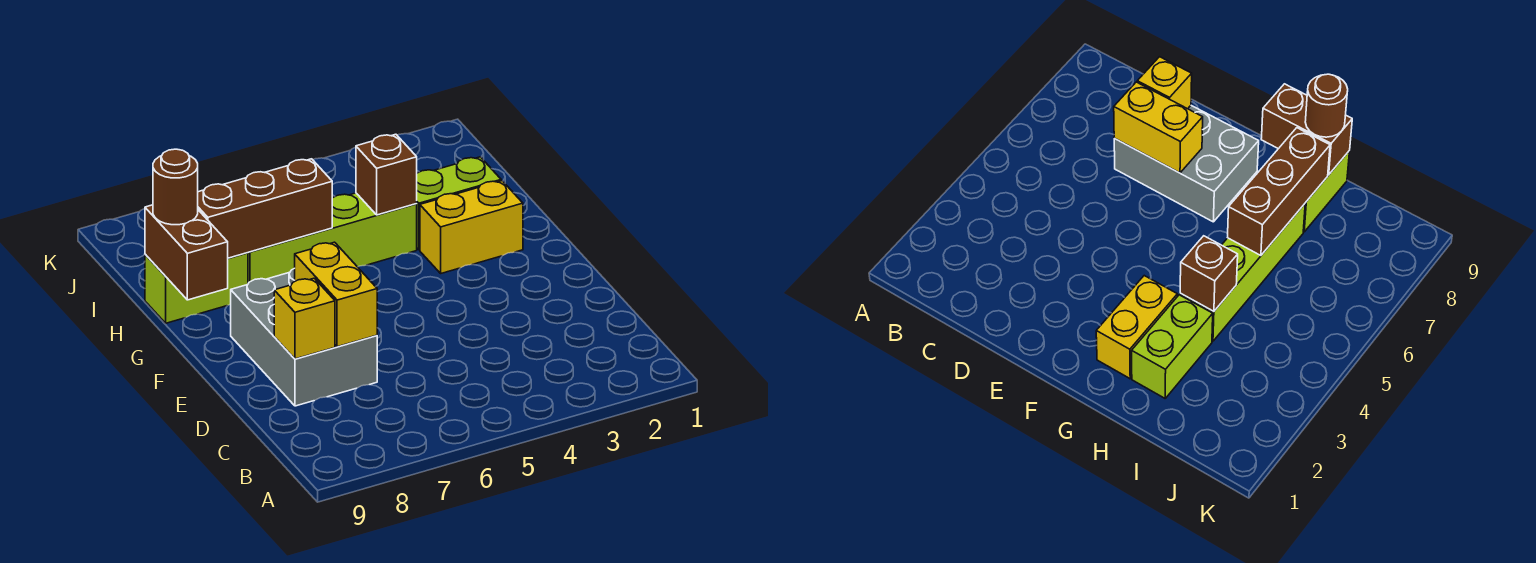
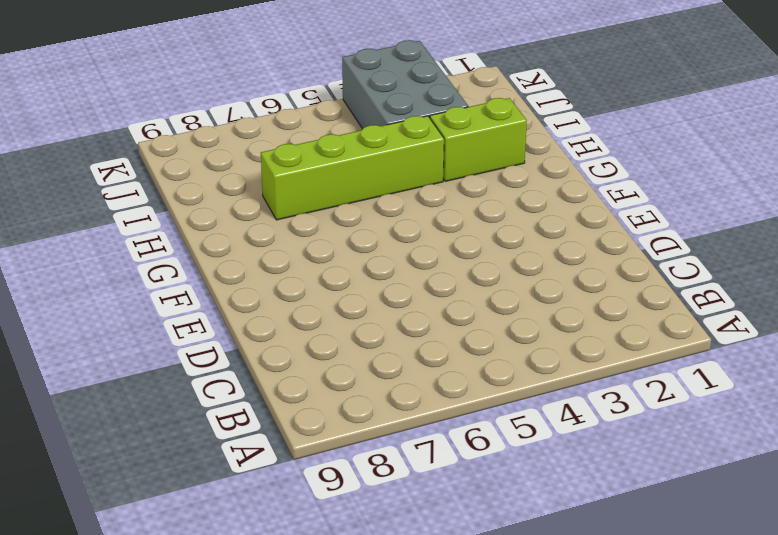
grey brick I3:K4 level 1 -> grey brick D7:F8 level 1
none -> yellow brick G2:G3 level 1
none -> lime brick H8:H9 level 1

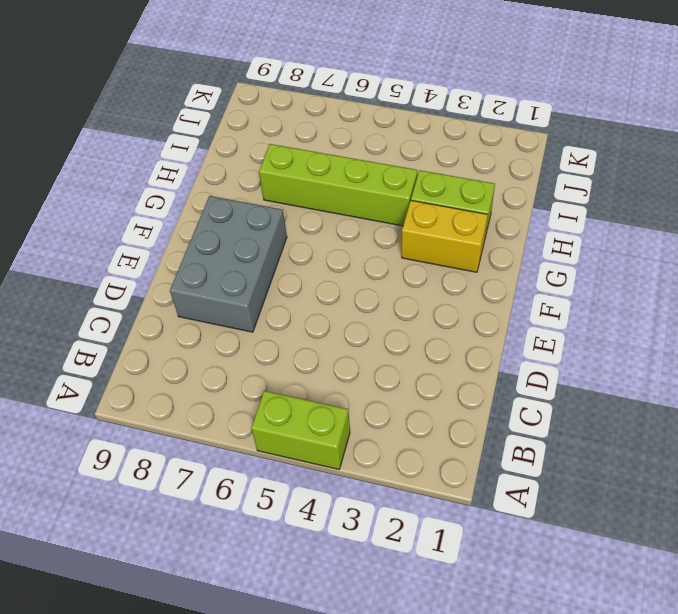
lime brick A4:A5 level 1 -> lime brick H8:H9 level 1
none -> yellow brick D7:E7 level 2
none -> yellow brick D8 level 2

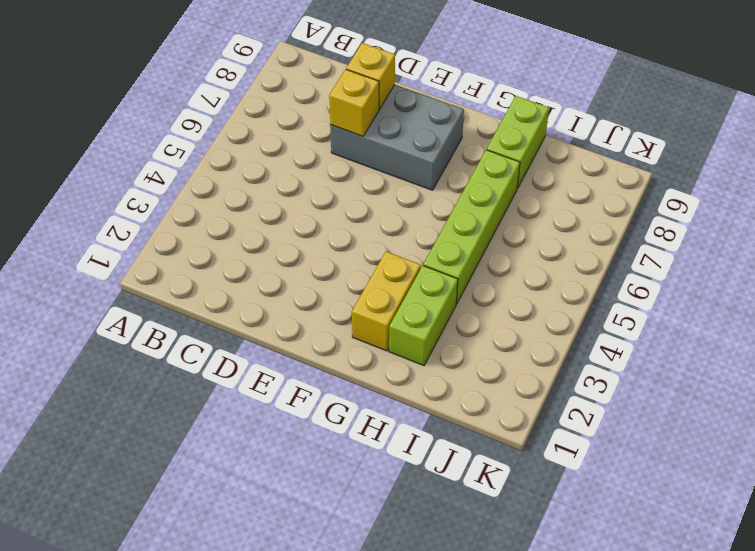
yellow brick D7 level 2 -> yellow brick D7:E7 level 2
none -> brown brick G9:H9 level 2
none -> brown brick H4 level 2

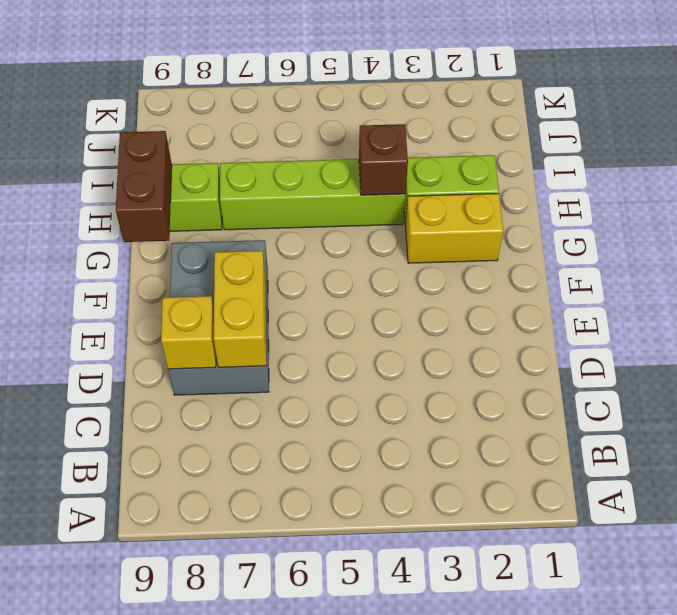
none -> brown brick H6:H8 level 2
none -> brown round brick H9 level 3

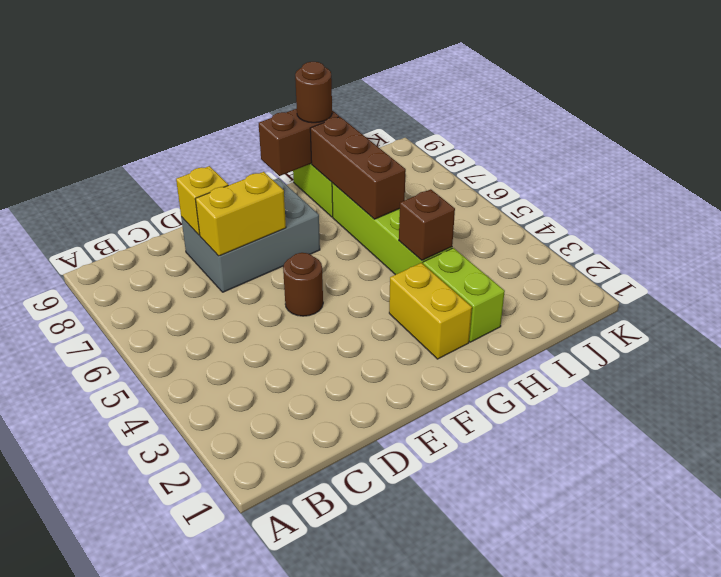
brown round brick E5 level 1 -> none

